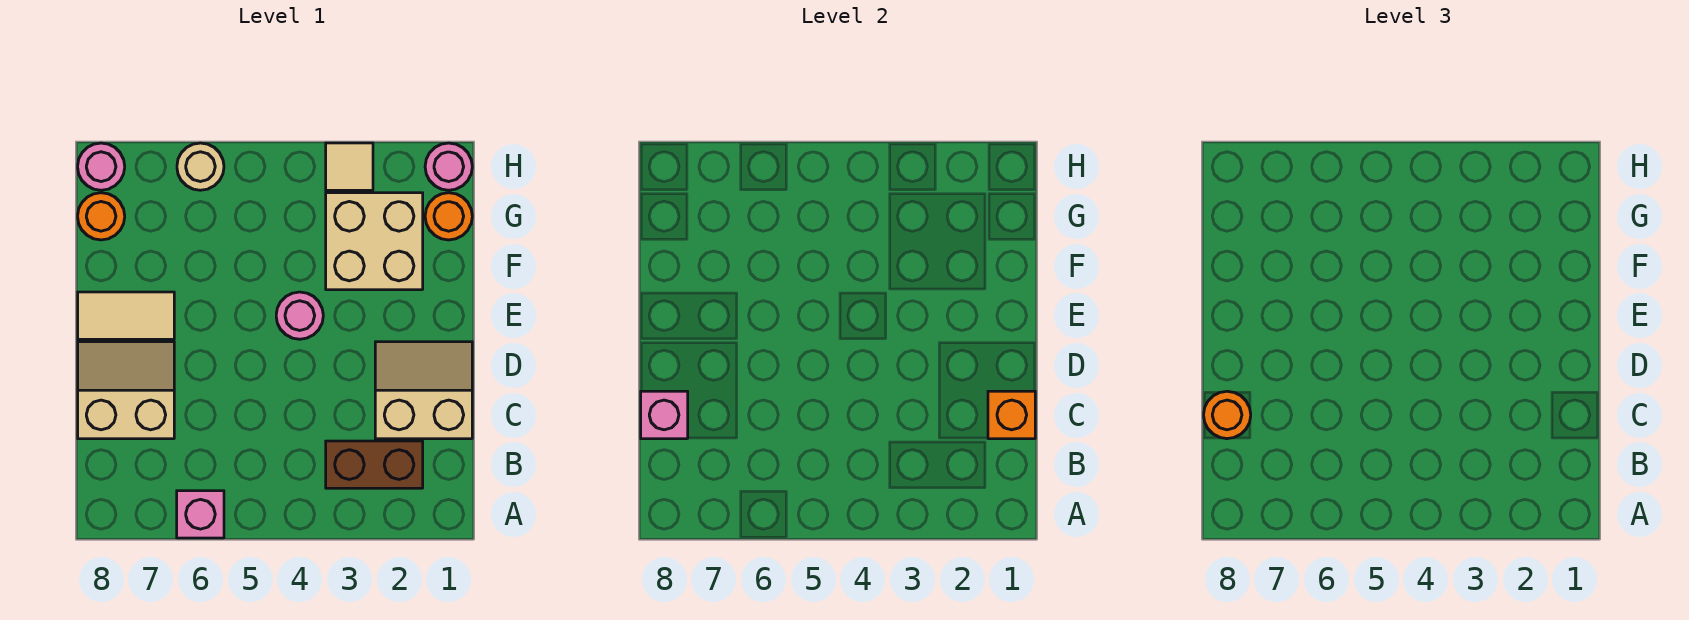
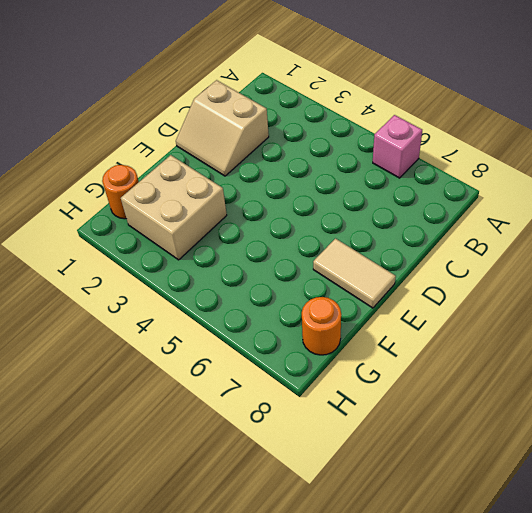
none -> brown brick B2:B3 level 1
none -> tan slope C7:D8 level 1 top C
none -> pink round brick E4 level 1

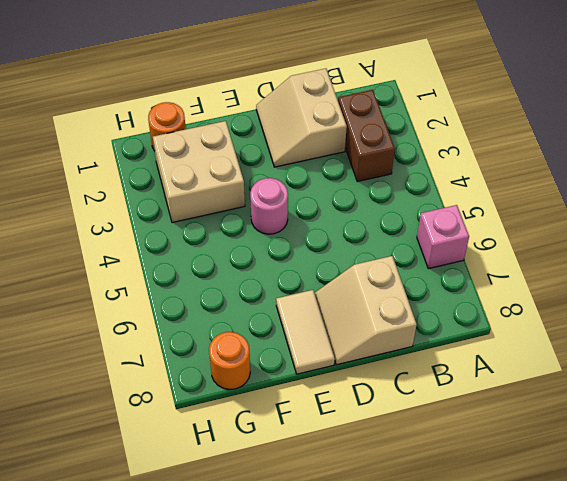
none -> pink round brick H1 level 1
none -> tan tile H3 level 1
none -> tan round brick H6 level 1

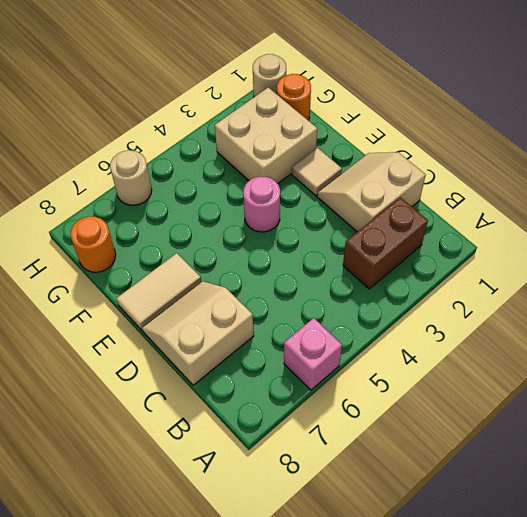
tan tile E2 level 1 -> tan tile H3 level 1
tan round brick H1 level 1 -> pink round brick H1 level 1
none -> pink round brick H8 level 1
none -> orange brick C1 level 2
none -> pink brick C8 level 2

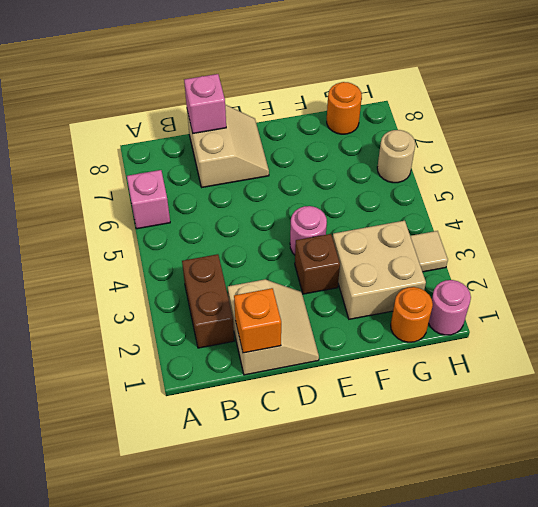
brown brick E3 level 1 -> none
none -> tan tile E7:E8 level 1
none -> pink round brick H8 level 1
none -> orange round brick C8 level 3

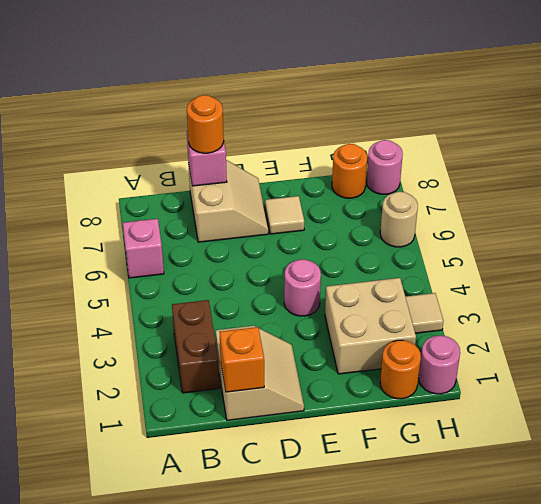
tan tile E7 level 1 -> tan tile E7:E8 level 1

